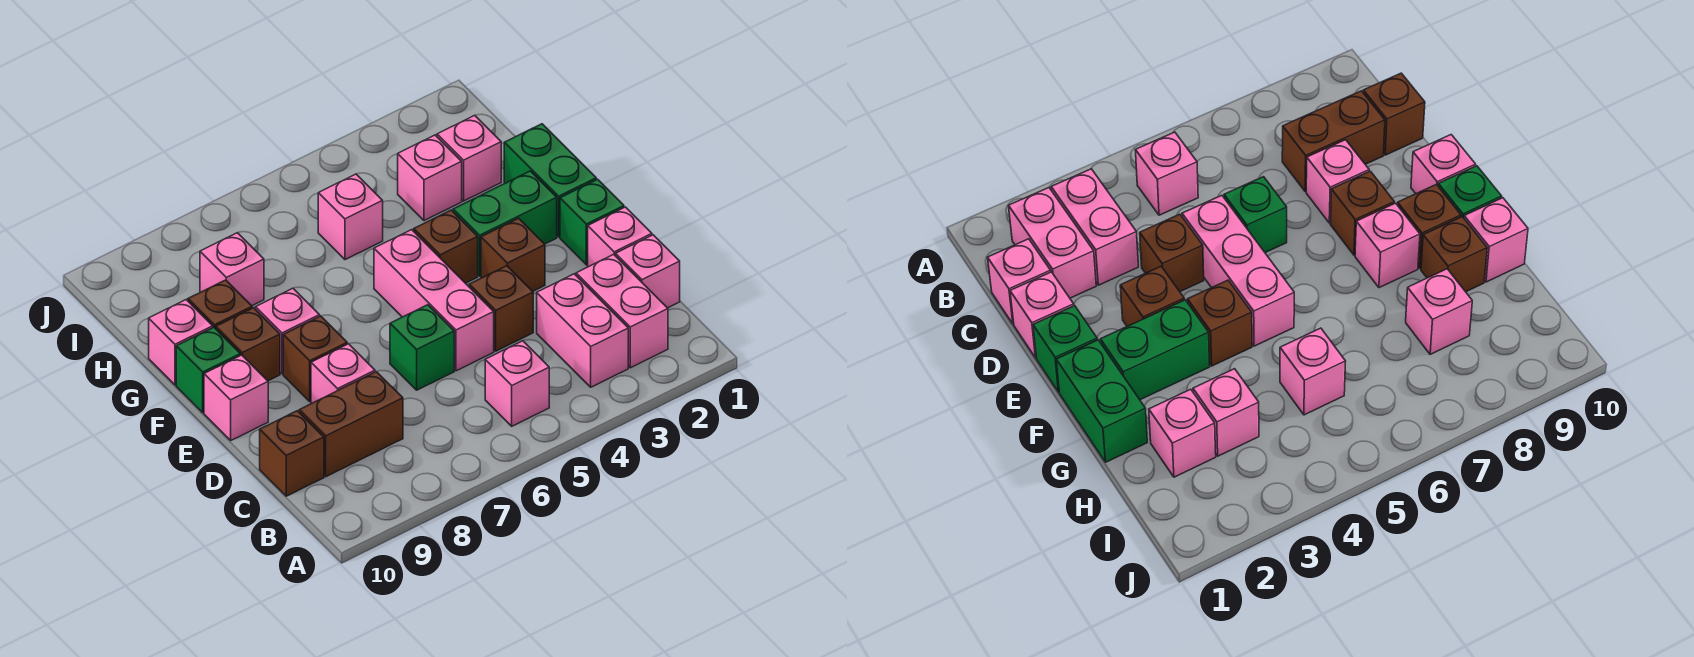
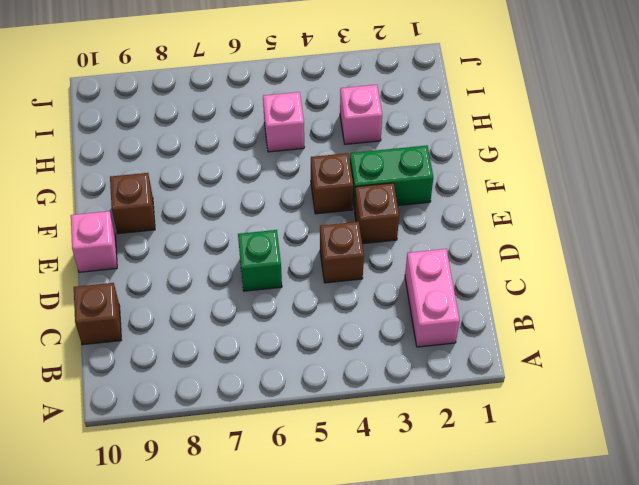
none -> pink brick B3:C3 level 1
none -> pink brick B5 level 1
none -> pink brick C1 level 1

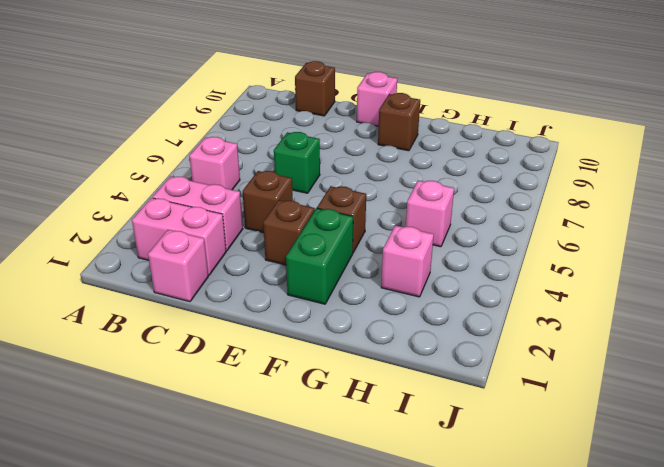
none -> brown brick C8:C9 level 1
none -> pink brick D1 level 1
none -> pink brick D5:F5 level 1

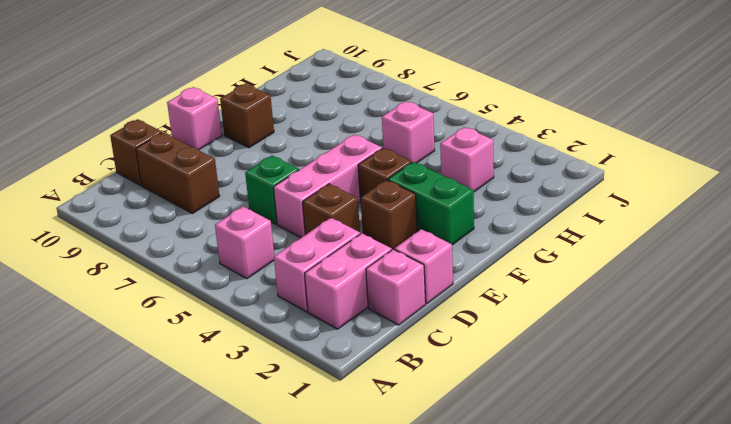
none -> pink brick D8 level 1
none -> green brick E1 level 1
none -> brown brick E8 level 1

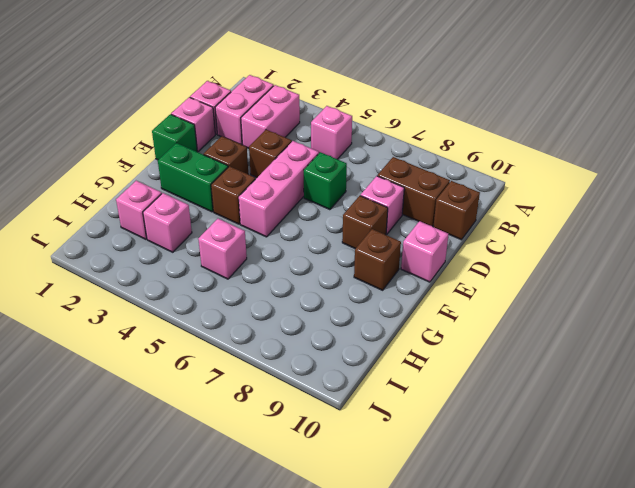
none -> green brick F1:G1 level 1
none -> pink brick F8 level 1
none -> green brick F10 level 1

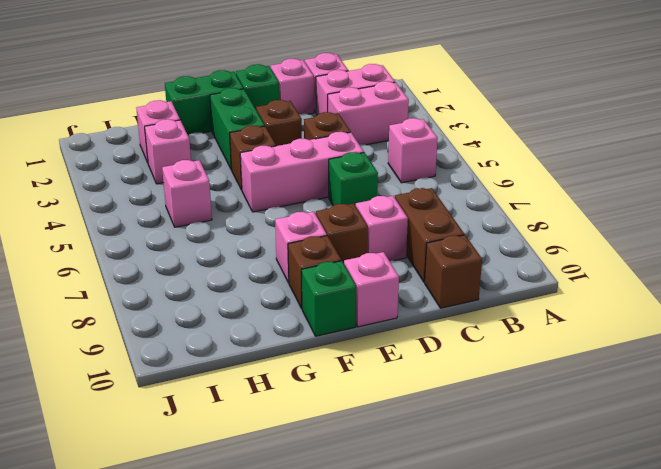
none -> brown brick G9 level 1
none -> pink brick G10 level 1
none -> pink brick H8 level 1

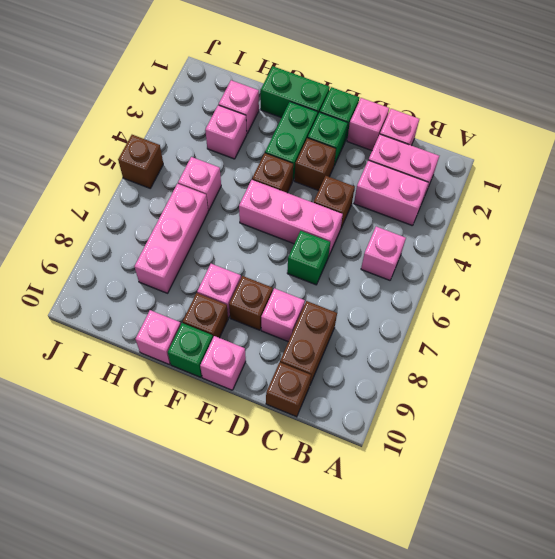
green brick E2 level 1 -> none
pink brick H6:H8 level 1 -> pink brick H8 level 1
brown brick J5 level 1 -> brown brick G9 level 1

